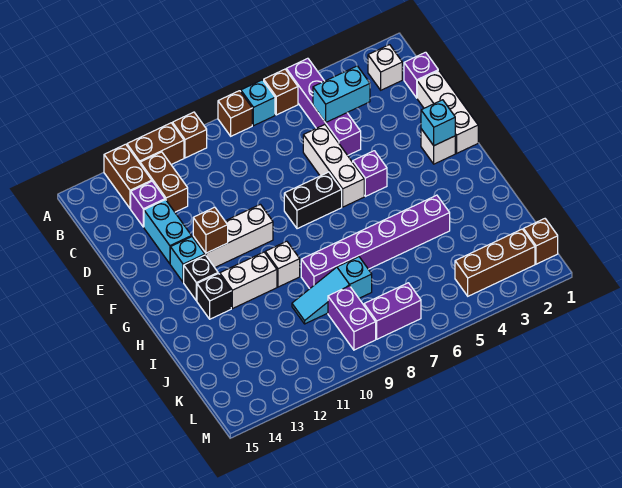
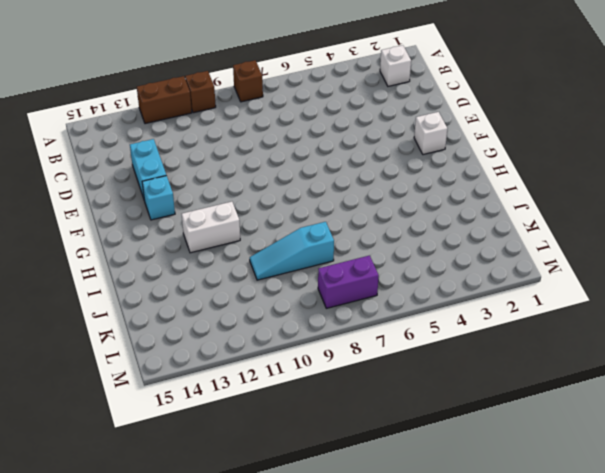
none -> purple brick A5:D5 level 1
none -> brown brick A6 level 1
none -> cyan brick A7 level 1
none -> brown brick A13:B13 level 1

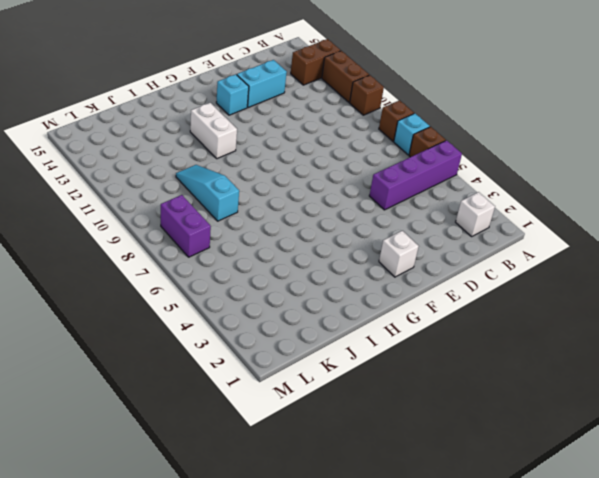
none -> brown brick B12:C12 level 1
none -> purple brick C1 level 1
none -> purple brick C13 level 1
none -> white brick D1:F1 level 1

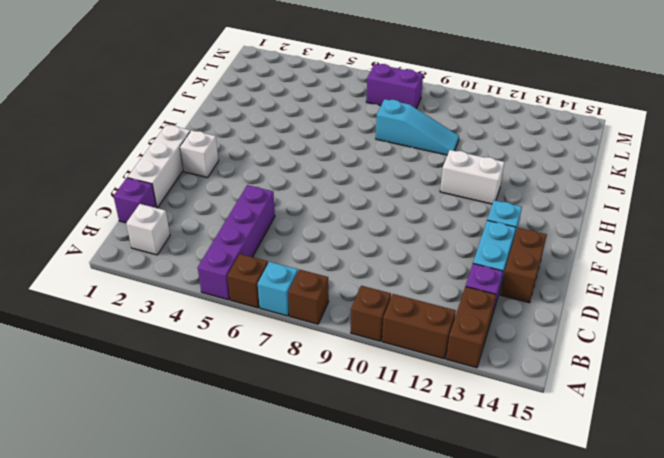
brown brick D14:E14 level 1 -> brown brick B12:C12 level 1
none -> white brick D6:F6 level 1
none -> purple brick F5 level 1
none -> black brick F7:F8 level 1
none -> white brick F10:F12 level 1

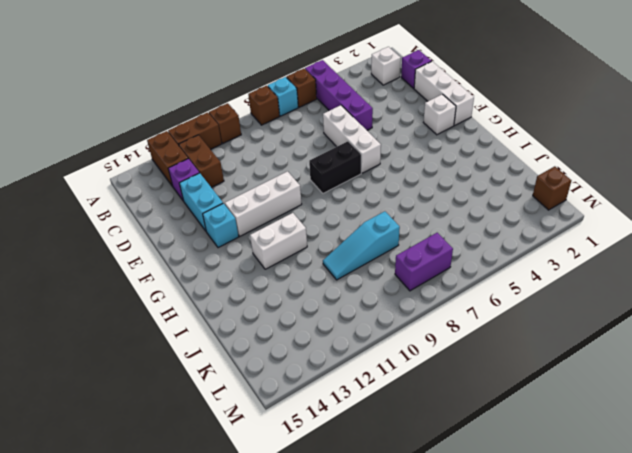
none -> purple brick F5 level 1
none -> black brick G13 level 1
none -> white brick H10 level 1
none -> black brick H13 level 1

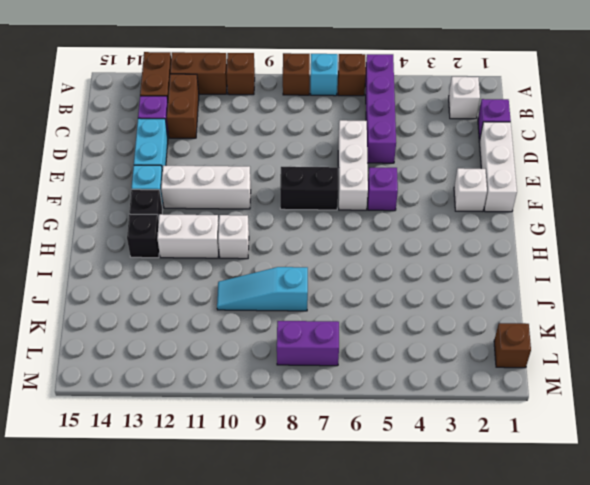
none -> purple brick I4:I9 level 1
none -> purple brick K9:L9 level 1
none -> brown brick L2:L4 level 1
none -> cyan brick C4:C5 level 2

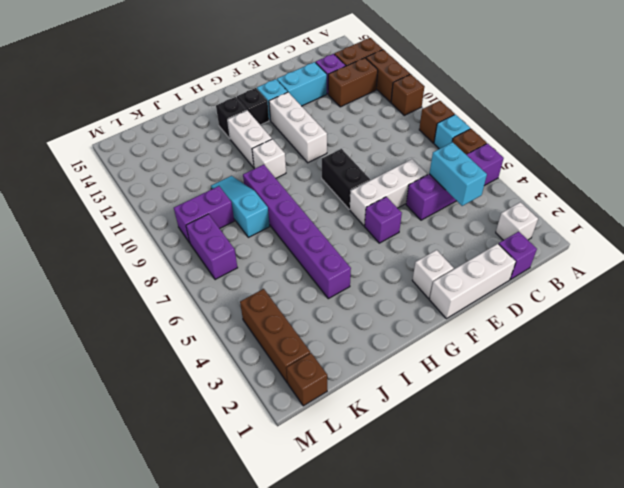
none -> cyan brick F2 level 2
none -> brown brick F12 level 2

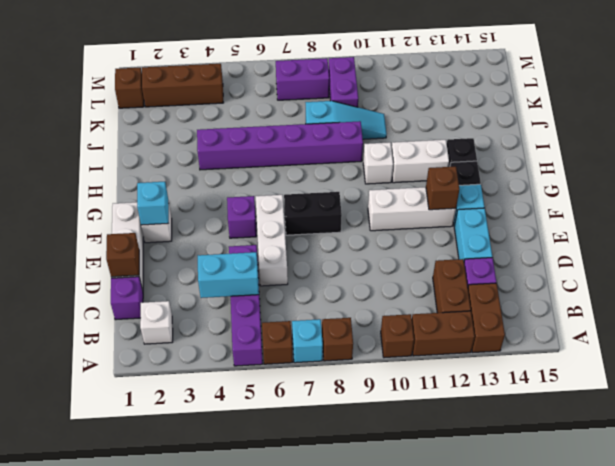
brown brick D1 level 2 -> none

